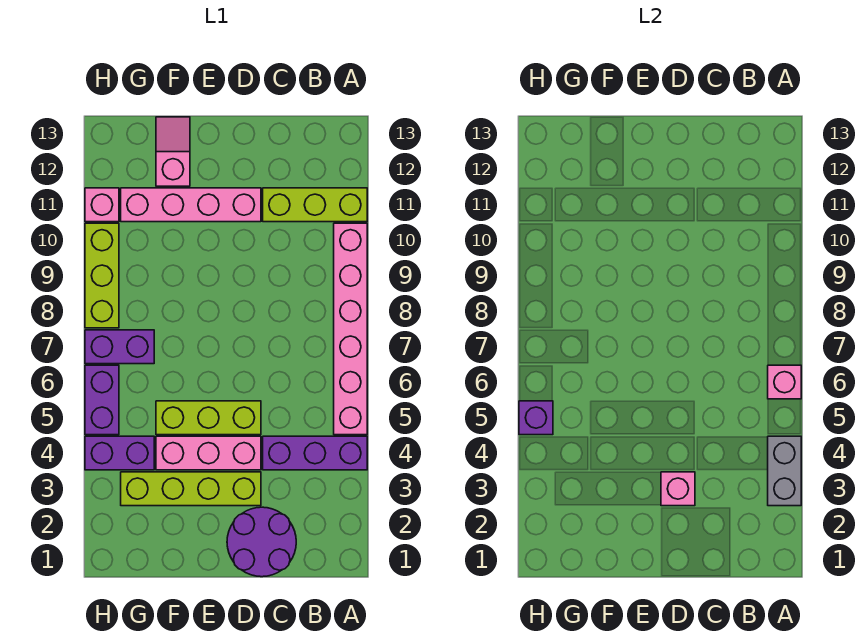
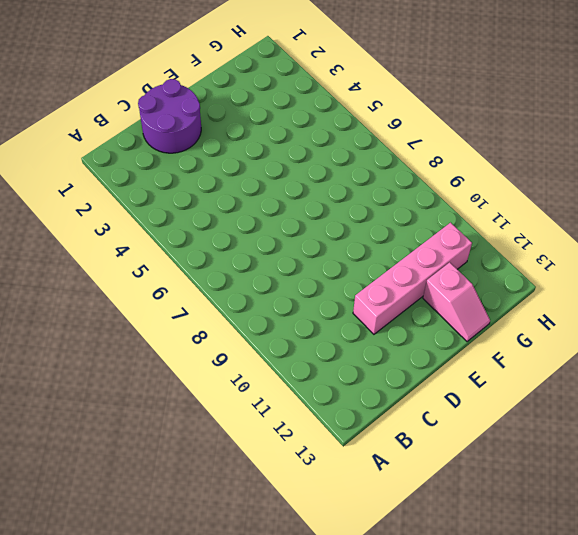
none -> purple brick A4:C4 level 1
none -> pink brick A5:A10 level 1
none -> lime brick A11:C11 level 1

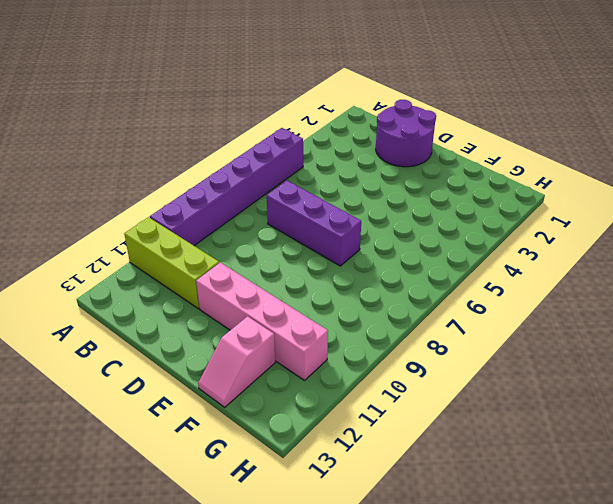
purple brick A5:A10 level 1 -> pink brick A5:A10 level 1
purple brick C7:E7 level 1 -> purple brick A4:C4 level 1
none -> lime brick D3:G3 level 1
none -> pink brick D4:F4 level 1
none -> lime brick D5:F5 level 1

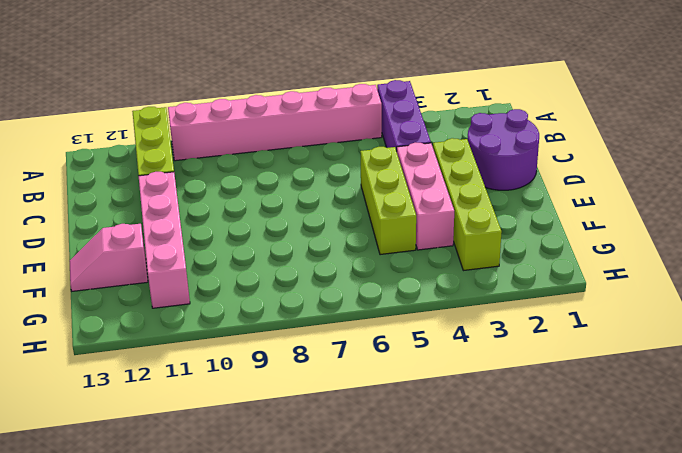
none -> purple brick G4:H4 level 1
none -> purple brick G7:H7 level 1
none -> purple brick H5:H6 level 1

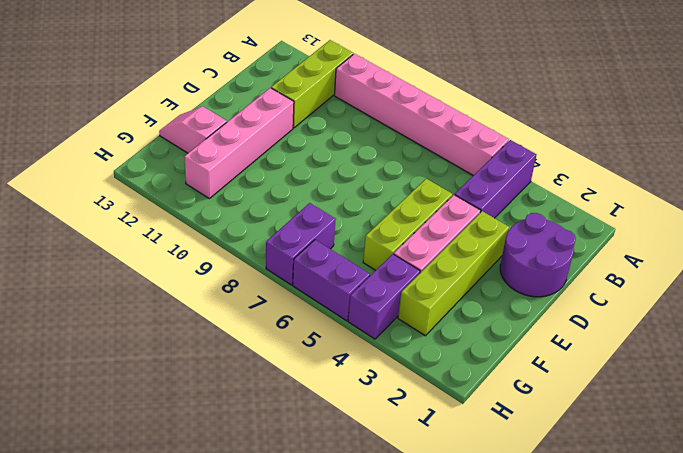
none -> lime brick H8:H10 level 1
none -> pink brick H11 level 1
none -> grey brick A3:A4 level 2

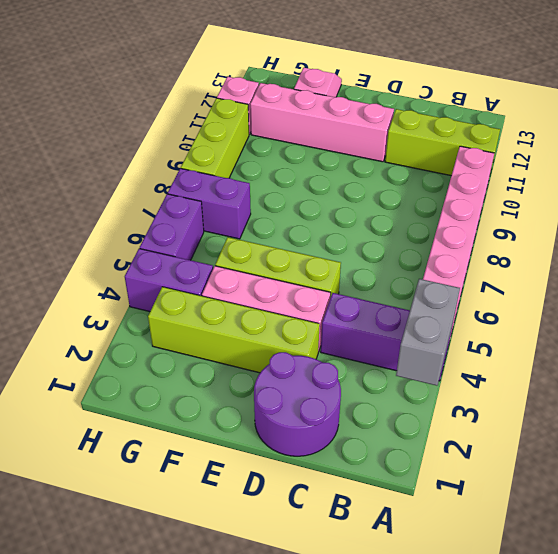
none -> pink brick A6 level 2
none -> pink brick D3 level 2
none -> purple brick H5 level 2

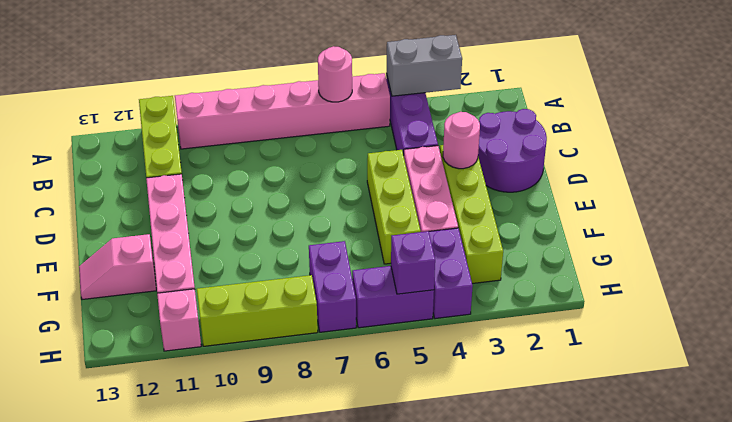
pink round brick A6 level 2 -> pink brick A6 level 2
pink round brick D3 level 2 -> pink brick D3 level 2

